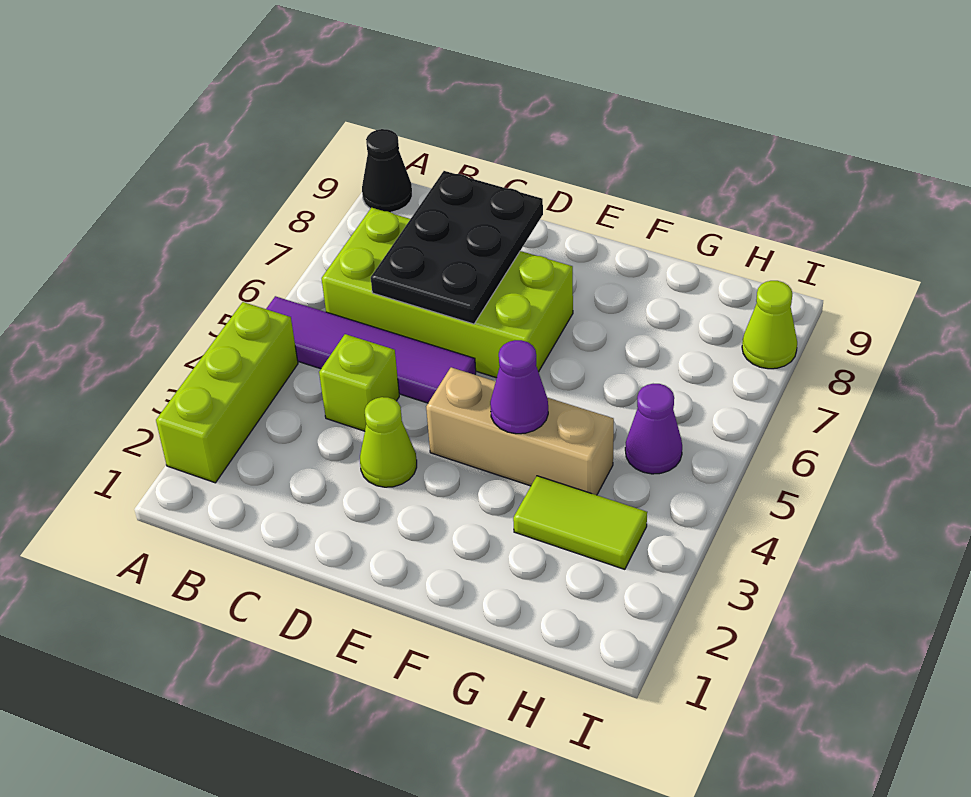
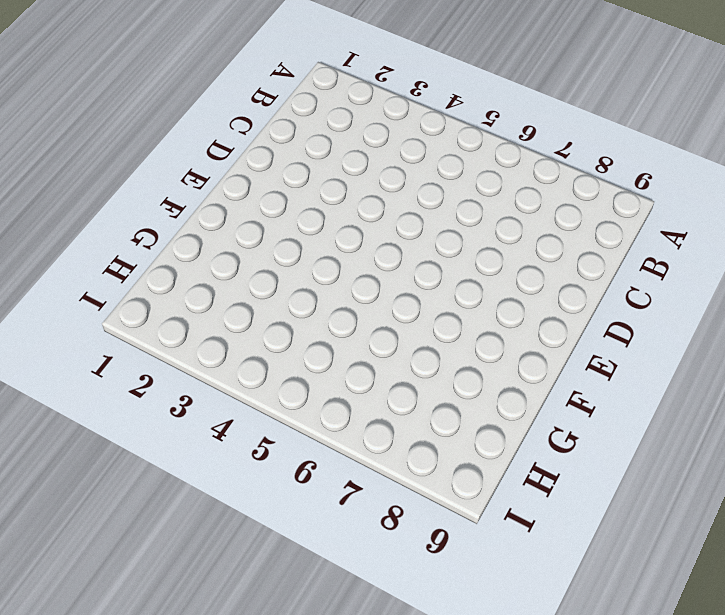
none -> lime brick A2:A4 level 1
none -> purple tile A5:D5 level 1
none -> black cone A9 level 1

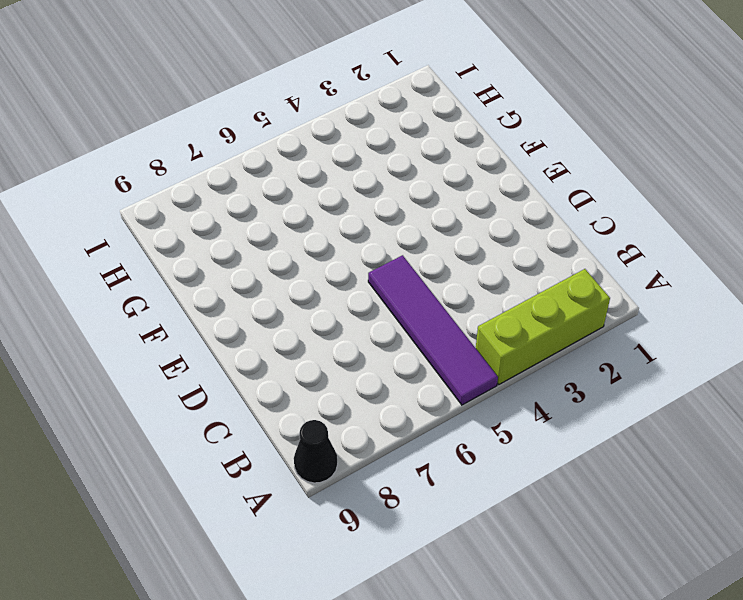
none -> lime brick B6:E7 level 1
none -> lime brick C4 level 1
none -> lime cone D3 level 1

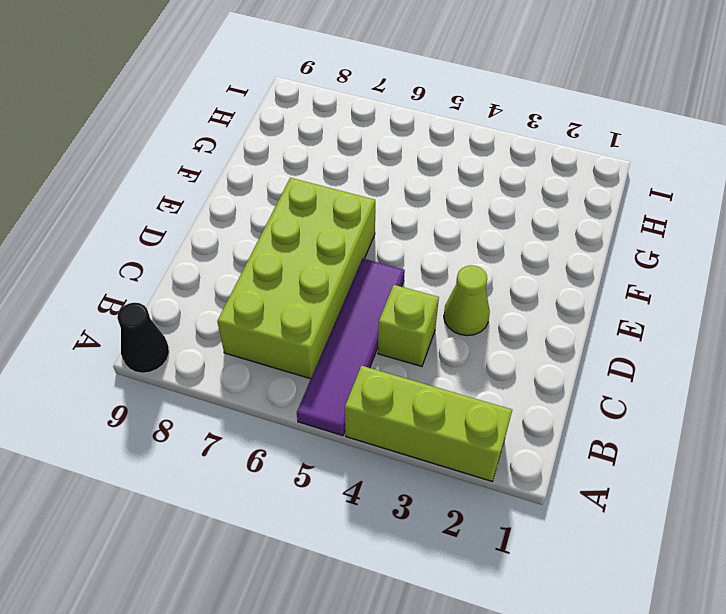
none -> tan brick E4:G4 level 1
none -> lime tile G3:H3 level 1
none -> purple cone H5 level 1

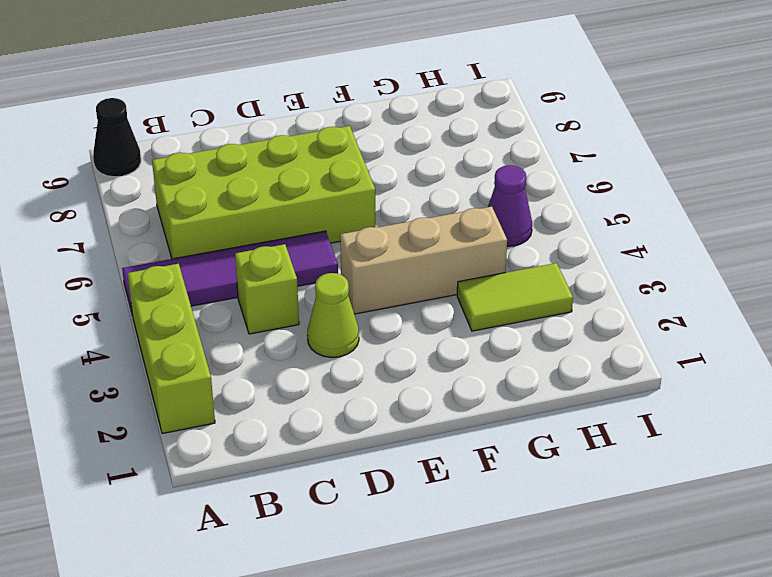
none -> lime cone I8 level 1
none -> black plate C6:D8 level 2
none -> purple cone F4 level 2

